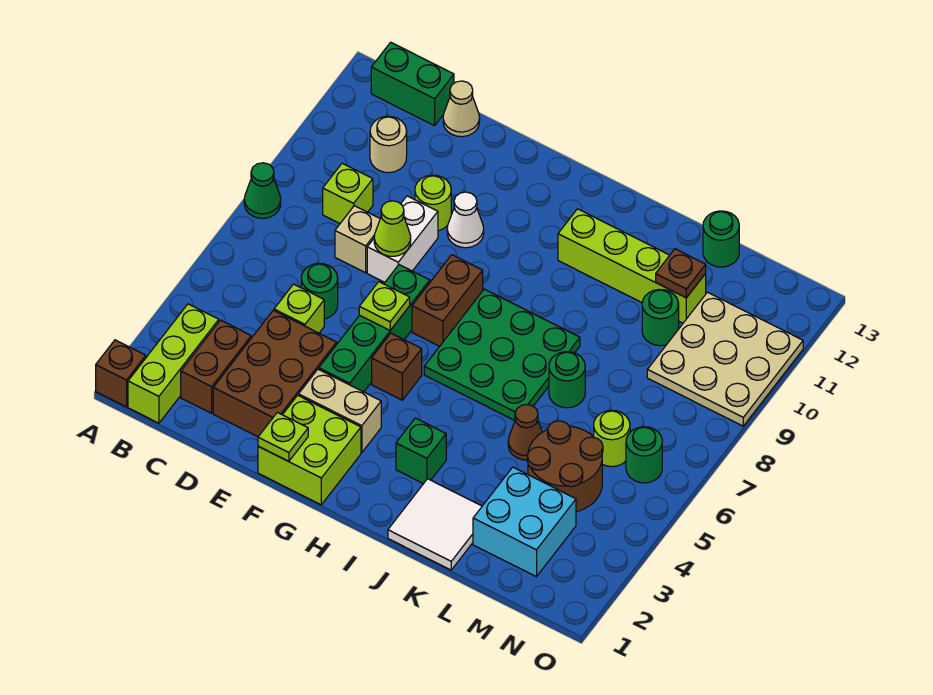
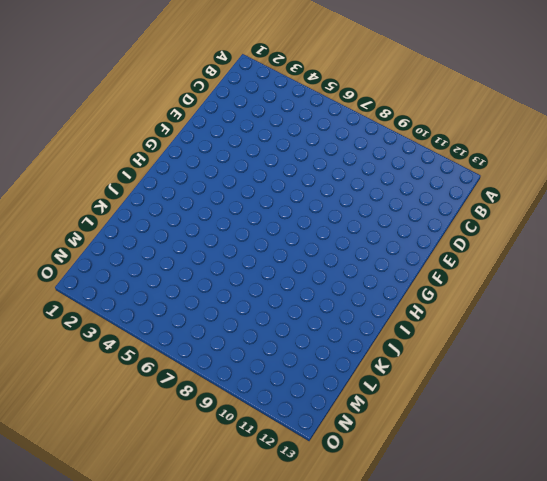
none -> brown brick A1 level 1
none -> green cone A8 level 1
none -> lime brick B1:B3 level 1
none -> green brick B13:C13 level 1

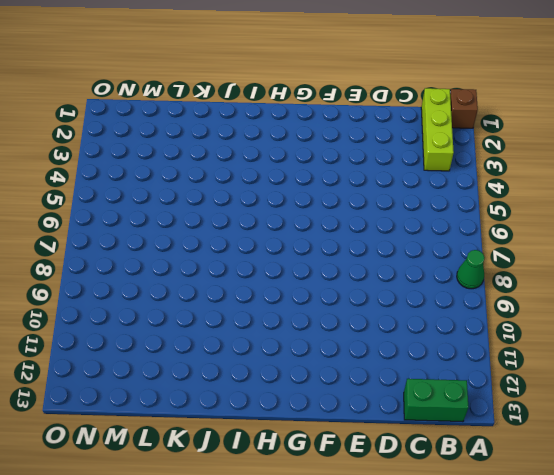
none -> brown brick C2:C3 level 1
none -> lime brick C9 level 1
none -> tan round brick C11 level 1
none -> brown brick D2:E4 level 1

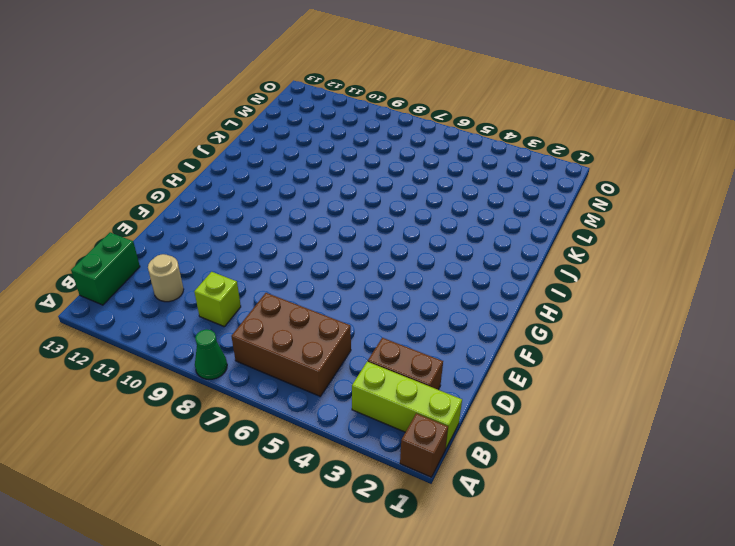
brown brick B5:C7 level 1 -> brown brick D2:E4 level 1
none -> lime brick D5 level 1
none -> green round brick D6 level 1
none -> tan brick D8 level 1
none -> tan cone D13 level 1

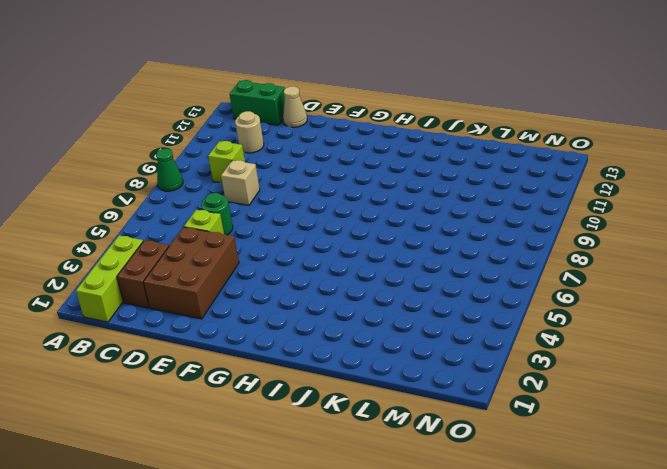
none -> brown brick A1 level 1
none -> white brick E8:E9 level 1
none -> lime round brick E10 level 1
none -> lime brick F1:G2 level 1

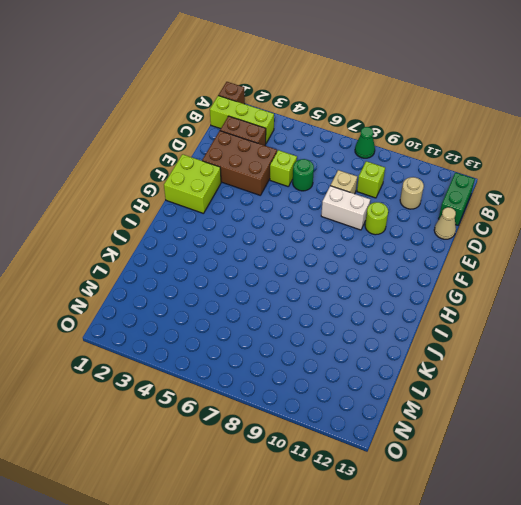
none -> tan brick F3:G3 level 1
none -> green brick F4:F7 level 1
none -> white cone F10 level 1
none -> brown brick G5 level 1

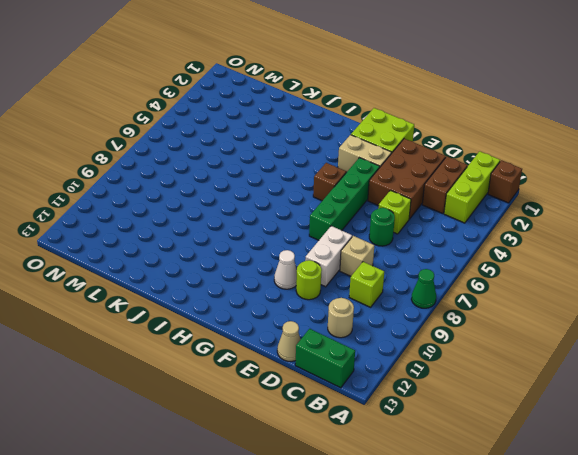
none -> brown brick G7:G8 level 1
none -> green plate H6:J8 level 1
none -> green brick I3 level 1
none -> lime brick I11:L11 level 1

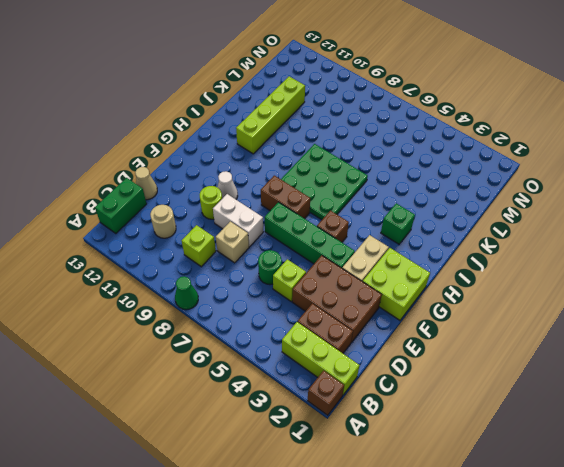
none -> white tile J1:K2 level 1
none -> brown cone K5 level 1
none -> green round brick K7 level 1
none -> cyan brick L2:M3 level 1

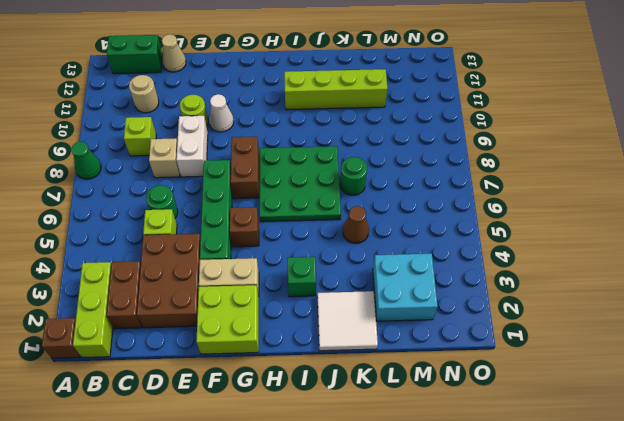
none -> brown round brick L4:M5 level 1
none -> green round brick L10 level 1
none -> green round brick L13 level 1
none -> lime round brick M6 level 1

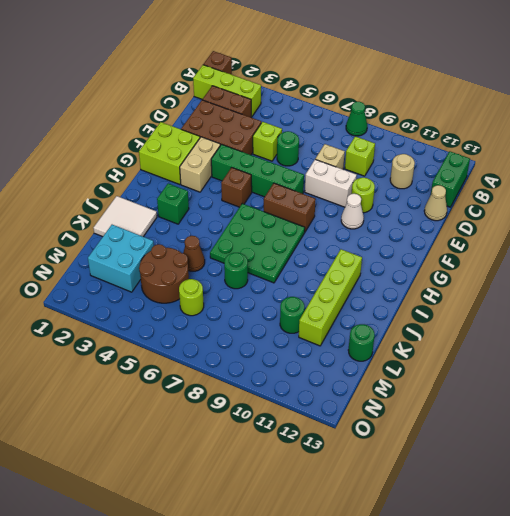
none -> tan plate M9:O11 level 1
none -> green round brick N6 level 1
none -> lime cone E8 level 2
none -> lime plate F1 level 2

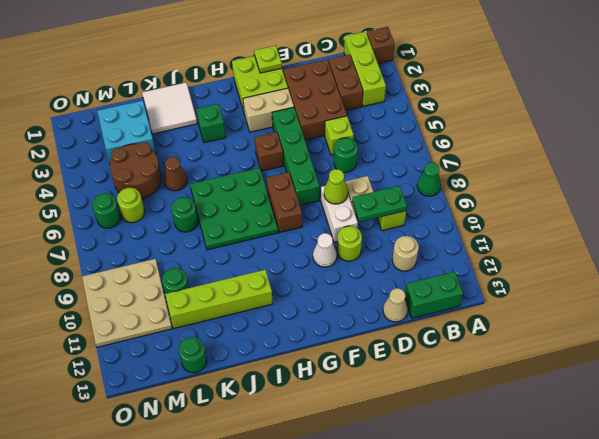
green plate C9:D9 level 2 -> none
none -> lime plate F6 level 2
none -> brown plate L11 level 2

